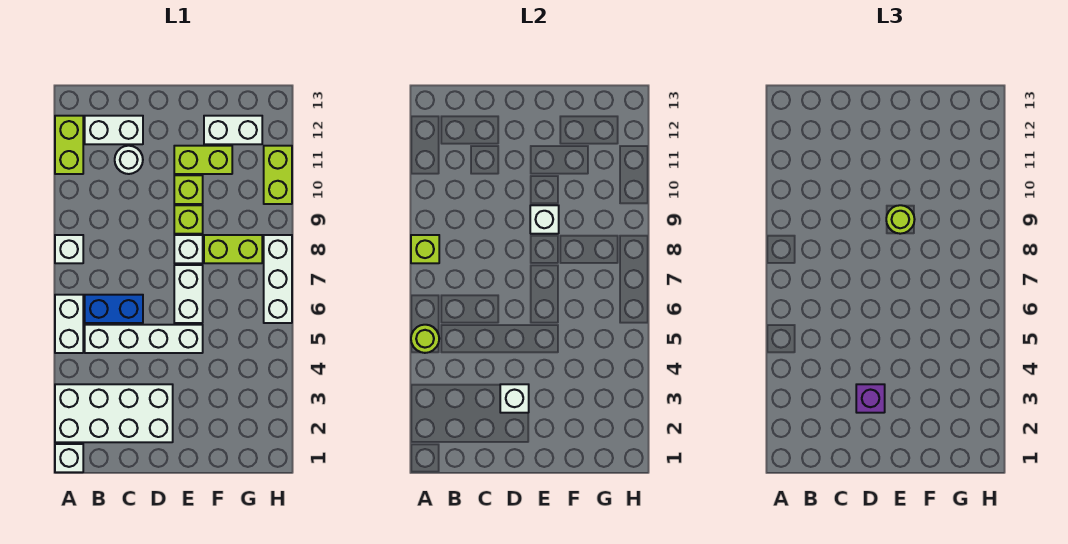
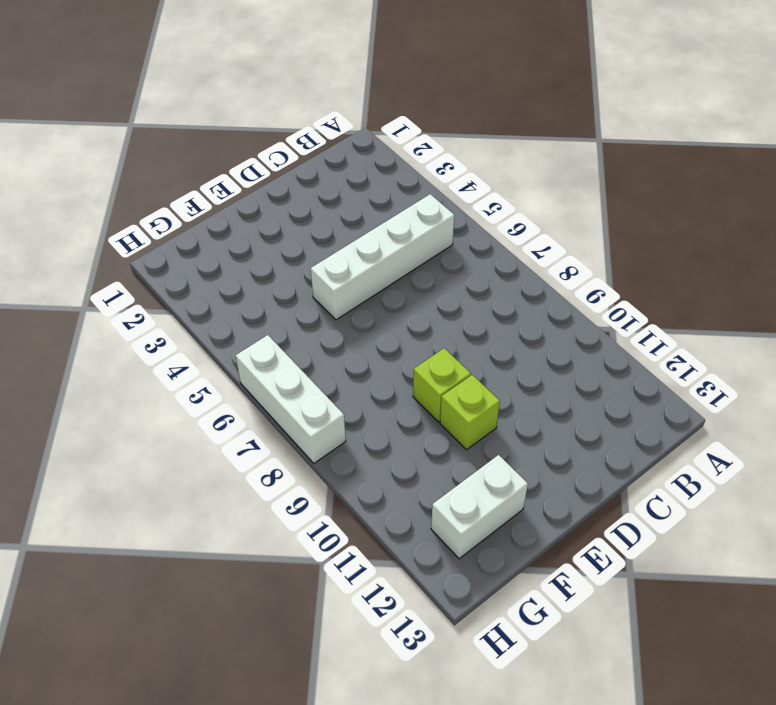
none -> white brick A1 level 1
none -> white brick A2:D3 level 1
none -> white brick A5:A6 level 1

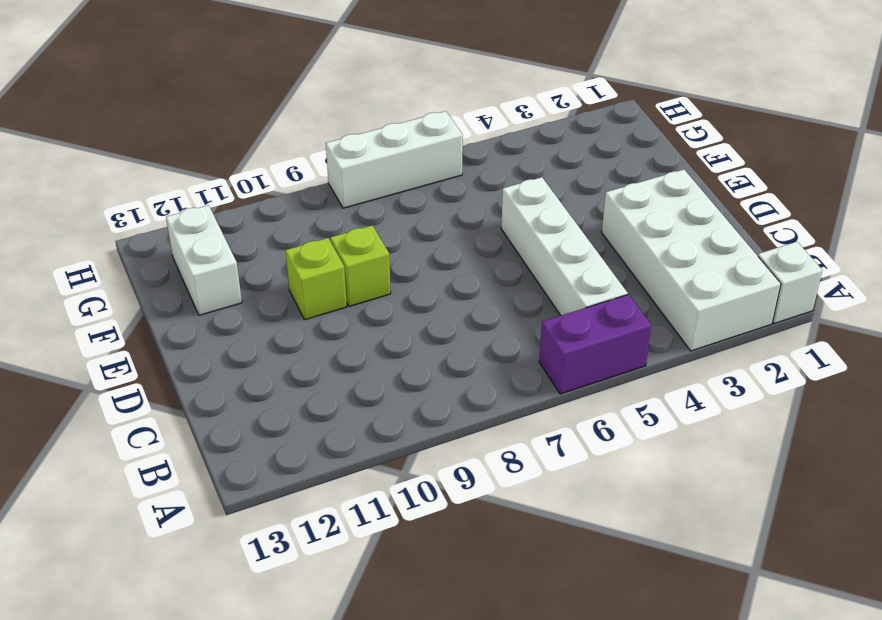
purple brick A5:A6 level 1 -> white brick A5:A6 level 1
none -> white brick A8 level 1
none -> lime brick A11:A12 level 1
none -> blue brick B6:C6 level 1

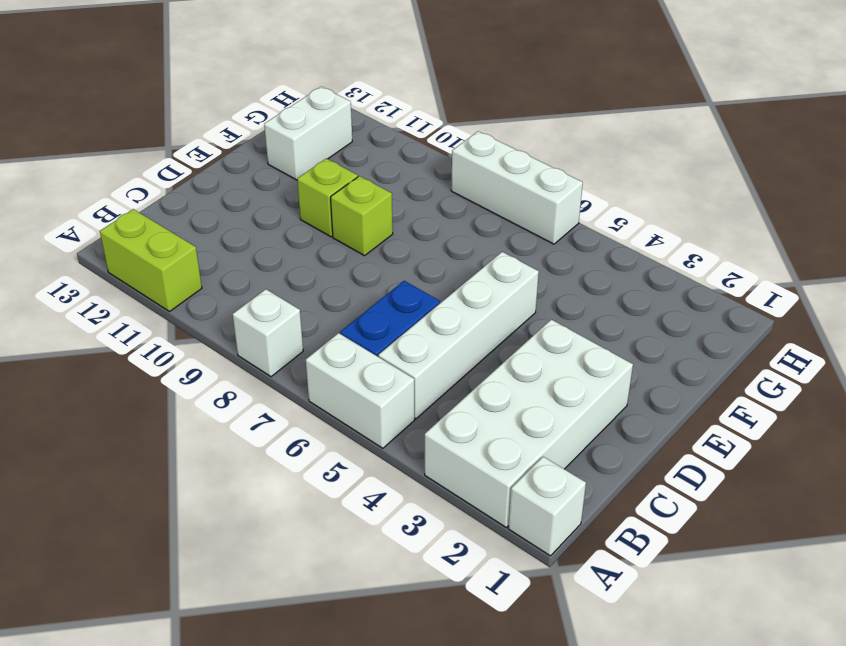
none -> white brick B12:C12 level 1
none -> white round brick C11 level 1
none -> white brick E6:E7 level 1

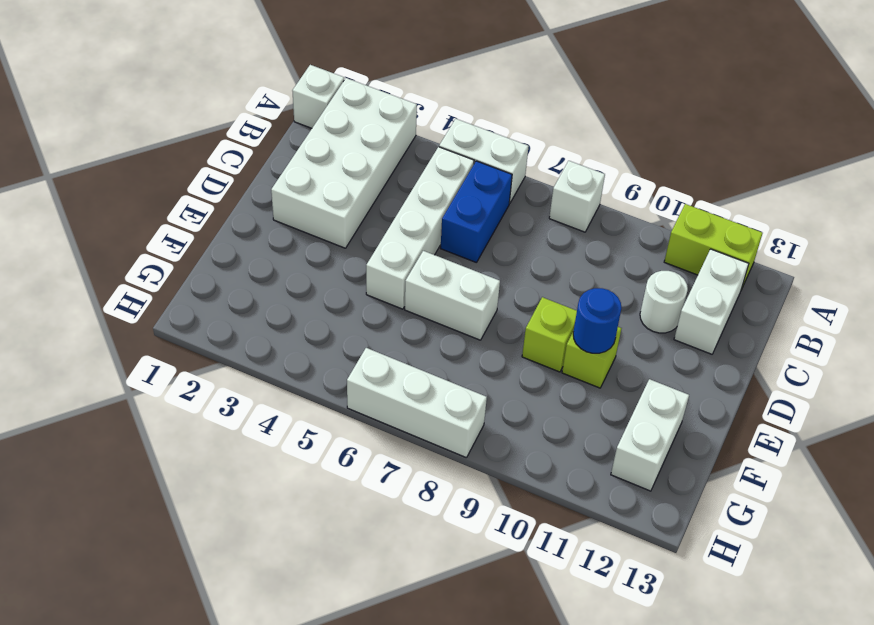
blue round brick E10 level 2 -> none
none -> white brick E8 level 1
none -> lime brick E11:F11 level 1
none -> lime brick F8:G8 level 1

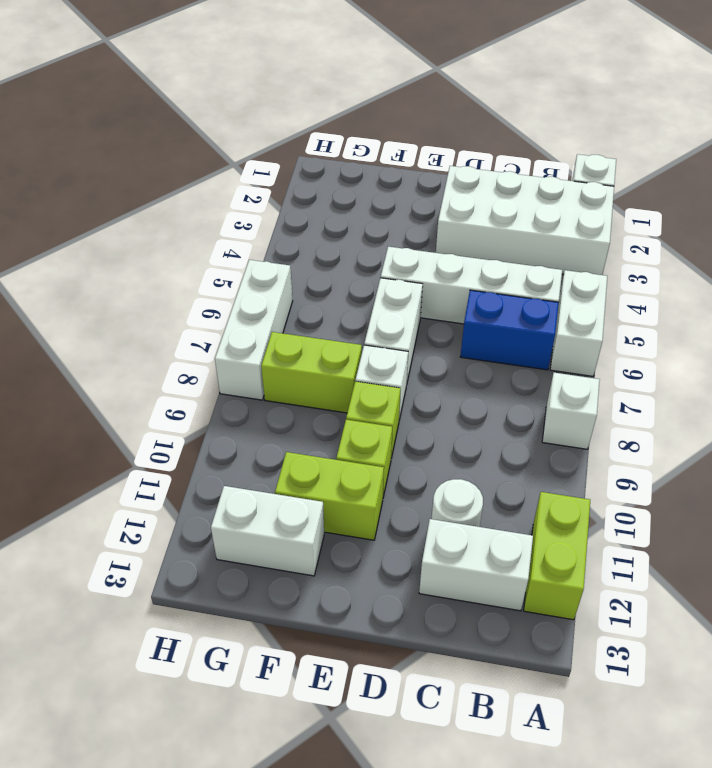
none -> lime brick H10:H11 level 1
none -> lime round brick A5 level 2
none -> lime brick A8 level 2

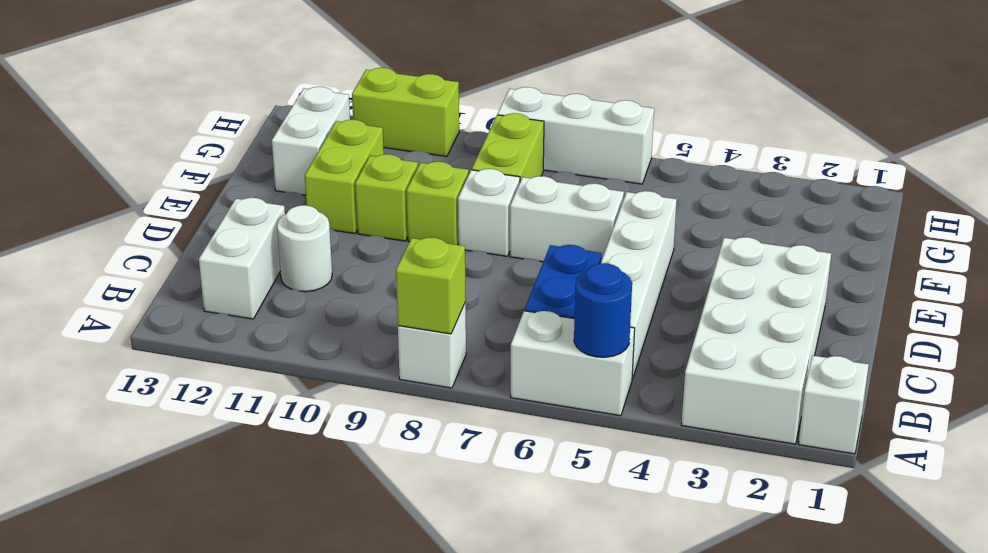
blue round brick A5 level 2 -> lime round brick A5 level 2
none -> lime brick A11:A12 level 1
none -> white brick D3 level 2
none -> white brick E9 level 2

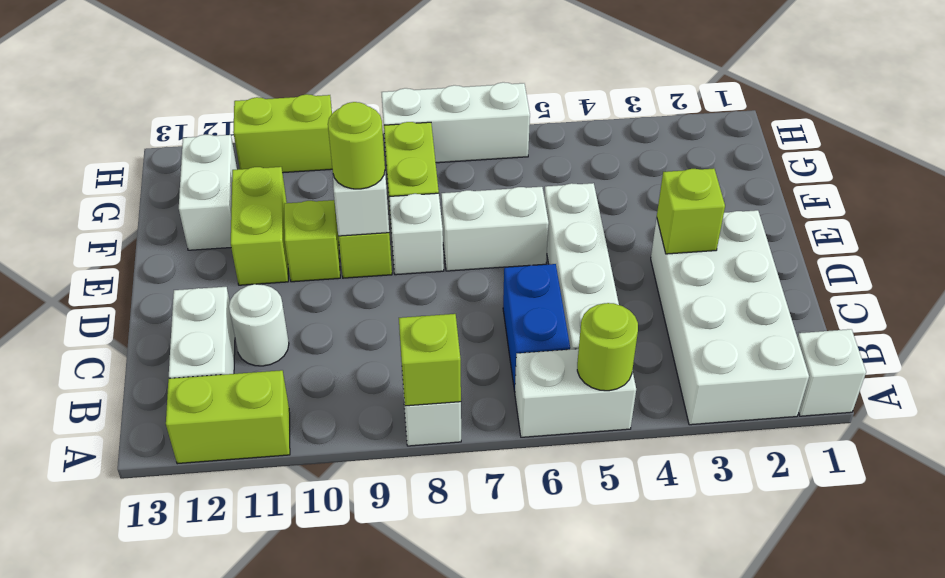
lime brick D3 level 2 -> white brick D3 level 2
none -> purple brick D3 level 3

